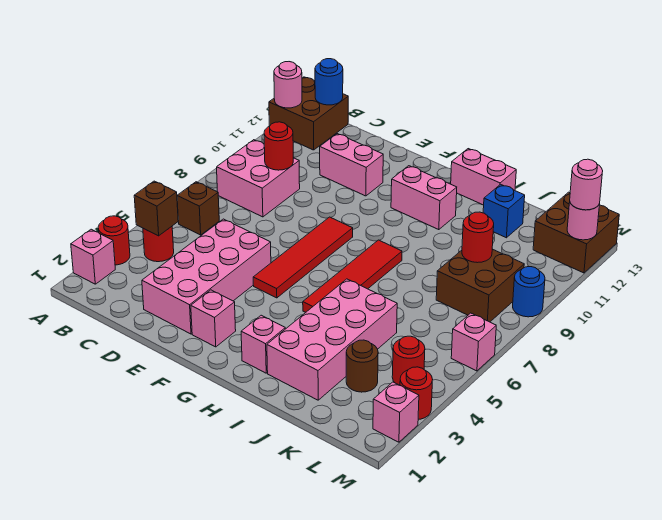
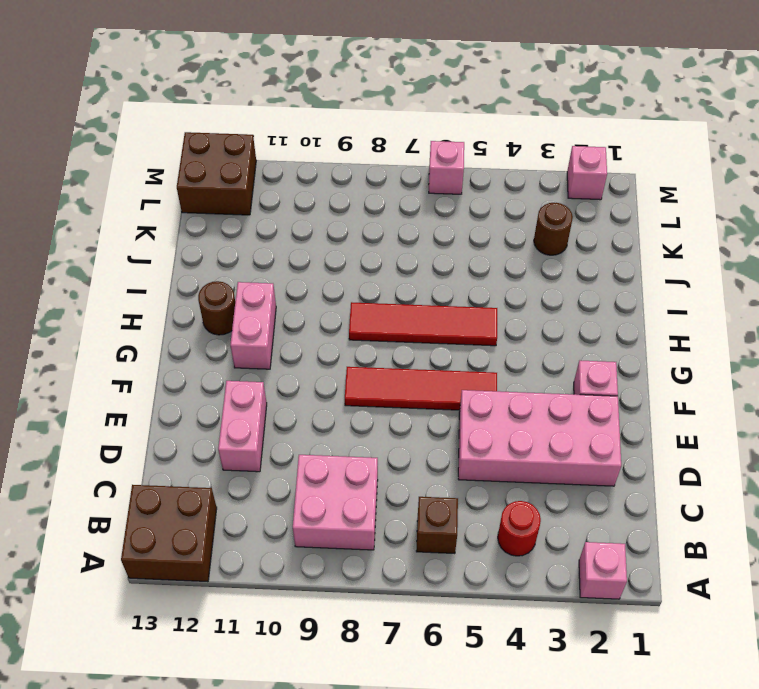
brown round brick H12 level 1 -> none
none -> red round brick A3 level 1
none -> pink brick H2 level 1
none -> pink brick H13:I13 level 1
none -> pink brick I2:J5 level 1

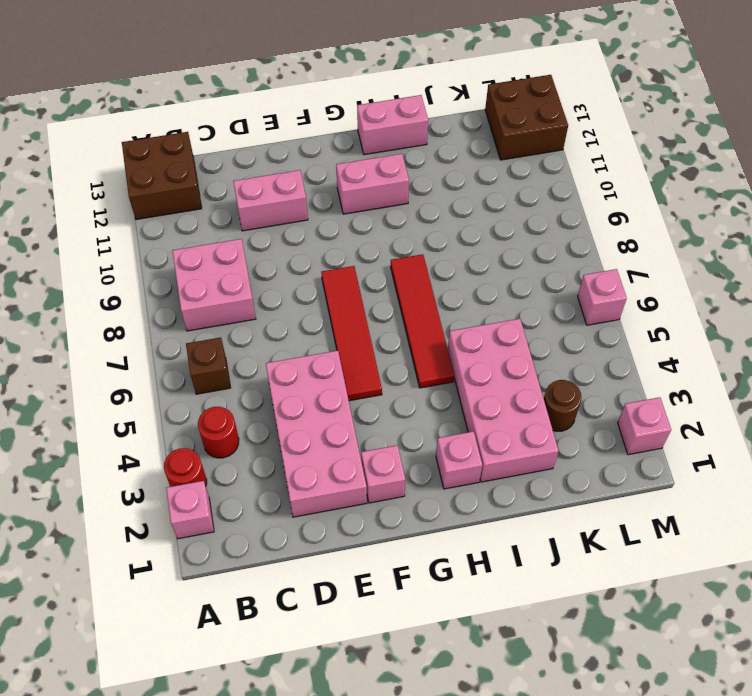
none -> blue brick J12 level 1
none -> brown brick K8:L9 level 1
none -> red round brick L4 level 1
none -> red round brick M3 level 1

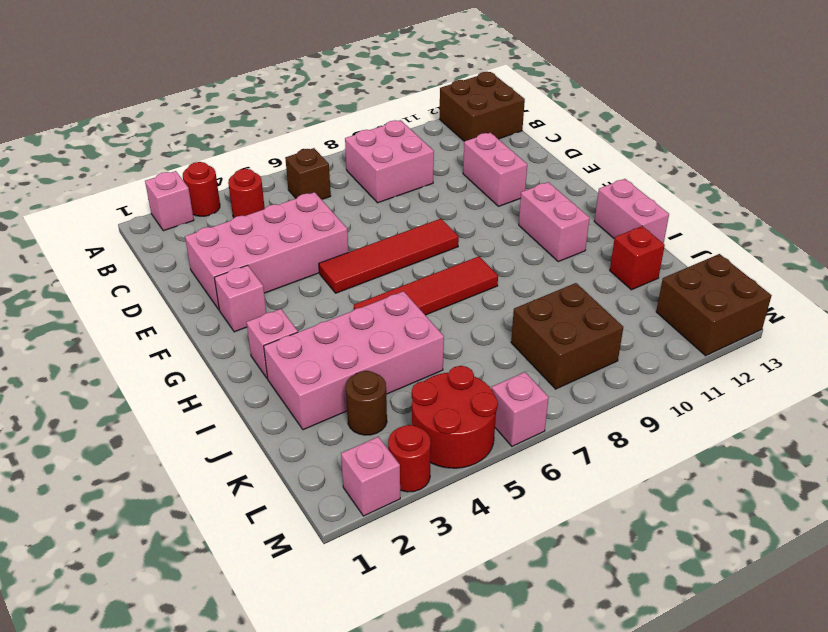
red brick J12 level 1 -> blue brick J12 level 1
red round brick L4:M5 level 1 -> red round brick L4 level 1
none -> blue round brick M9 level 1
none -> pink round brick A12 level 2
none -> brown brick B4 level 2
none -> blue round brick B13 level 2

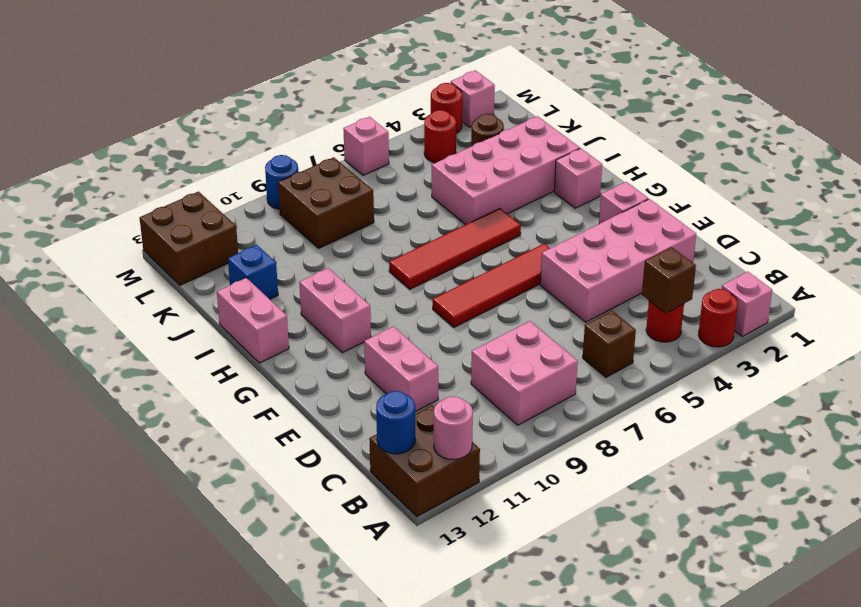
none -> red round brick C9 level 2
none -> red round brick K9 level 2
none -> pink round brick M12 level 2
none -> pink round brick M12 level 3

